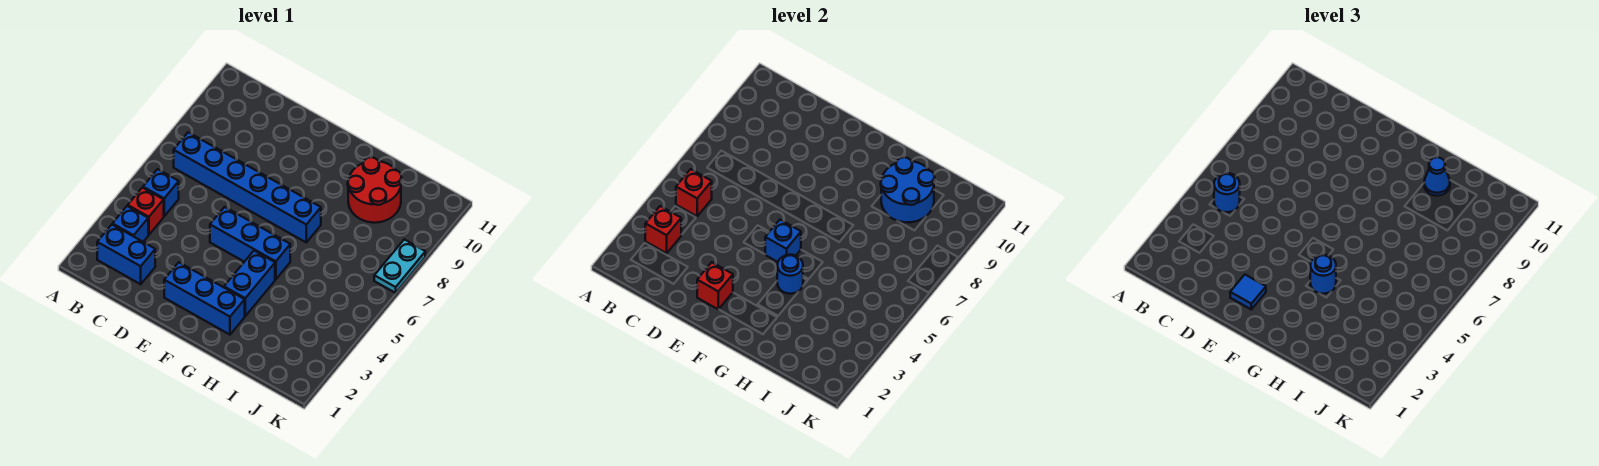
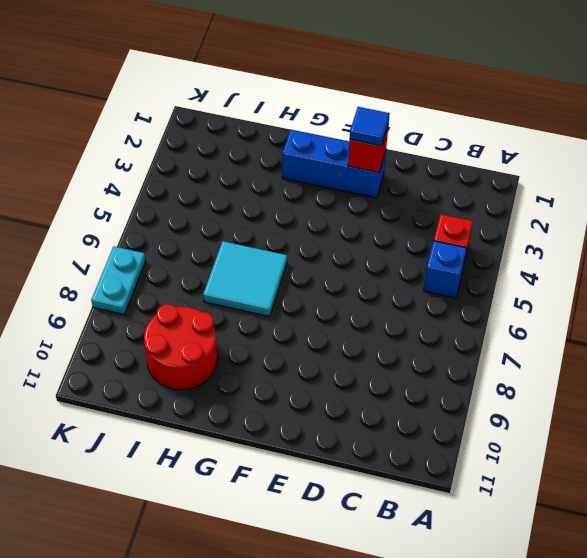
cyan tile G6:H7 level 1 -> blue brick B7:G7 level 1
none -> blue brick B2:C2 level 1
none -> blue brick B3 level 1
none -> blue brick E5:G5 level 1

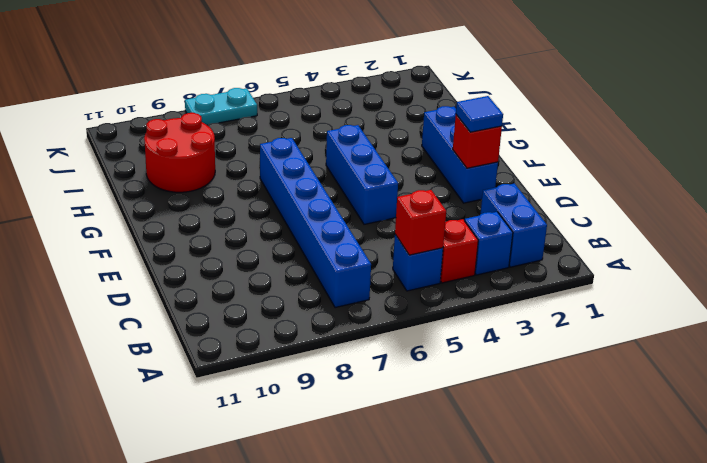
none -> blue brick G3:G4 level 1
none -> red brick B3 level 2
none -> blue brick F5 level 2

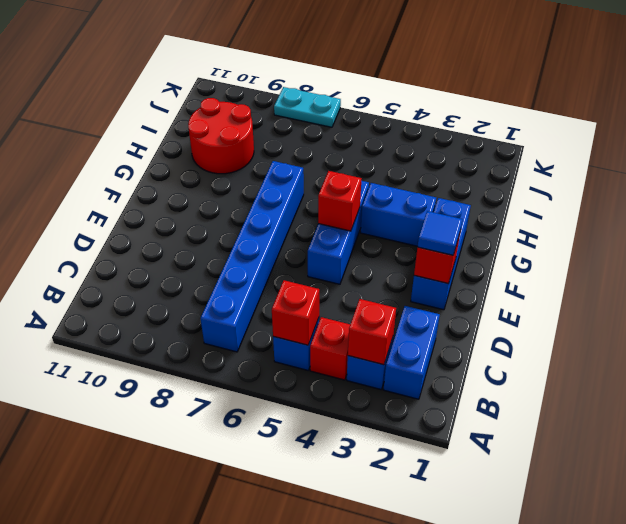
red brick F5 level 2 -> blue brick F5 level 2
none -> blue round brick G4 level 2
none -> blue round brick H9:I10 level 2
none -> blue round brick B5 level 3

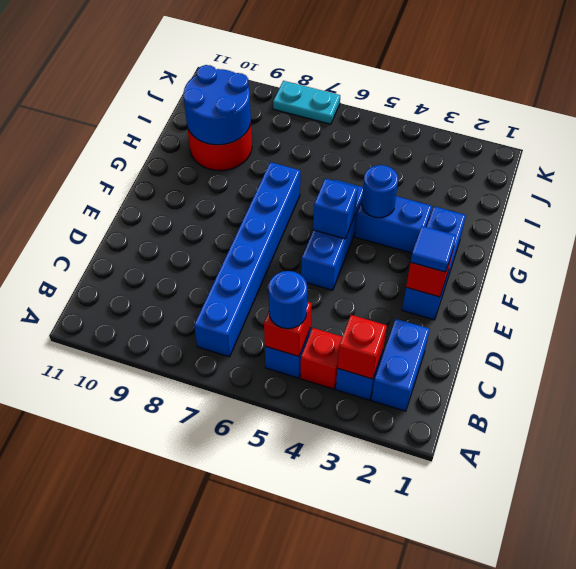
none -> blue round brick G4 level 3
none -> blue cone H10 level 3

